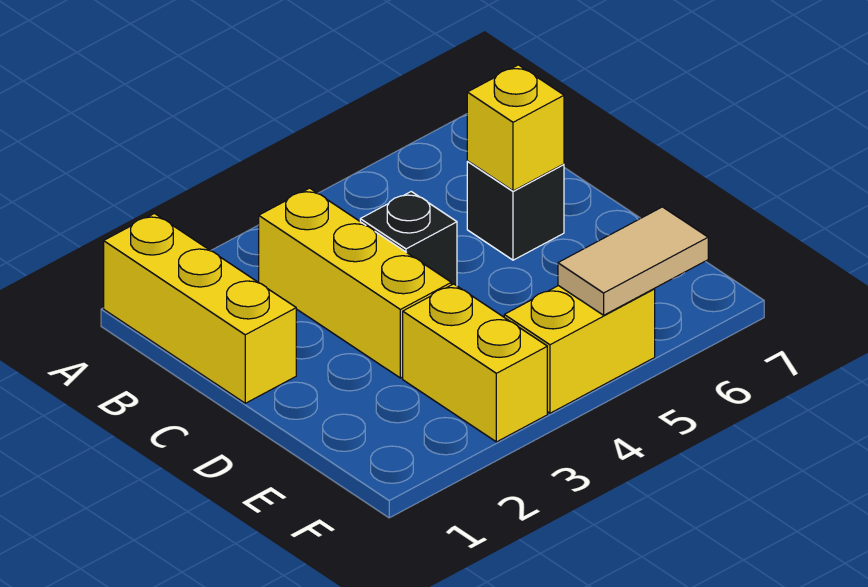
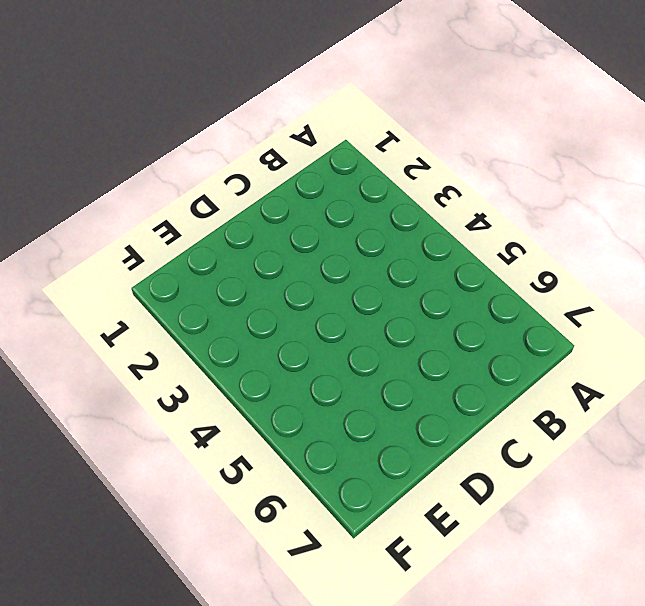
none -> yellow brick A1:C1 level 1
none -> yellow brick B3:D3 level 1

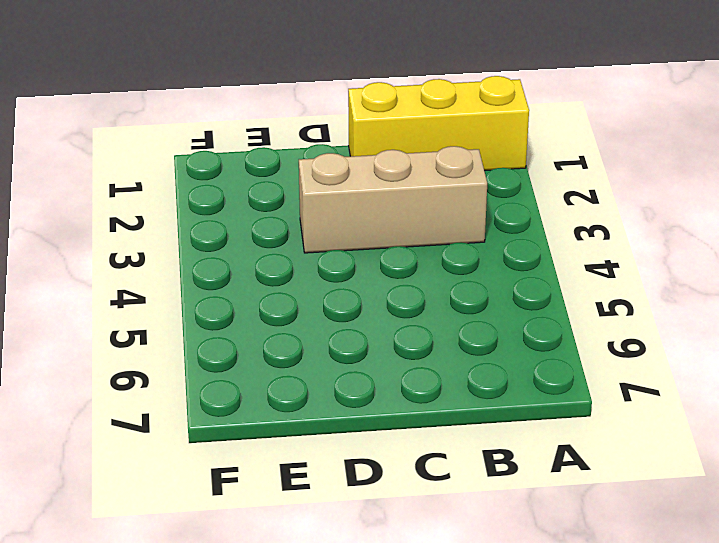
tan brick B3:D3 level 1 -> yellow brick B3:D3 level 1
none -> black brick C4 level 1
none -> black brick C6 level 1

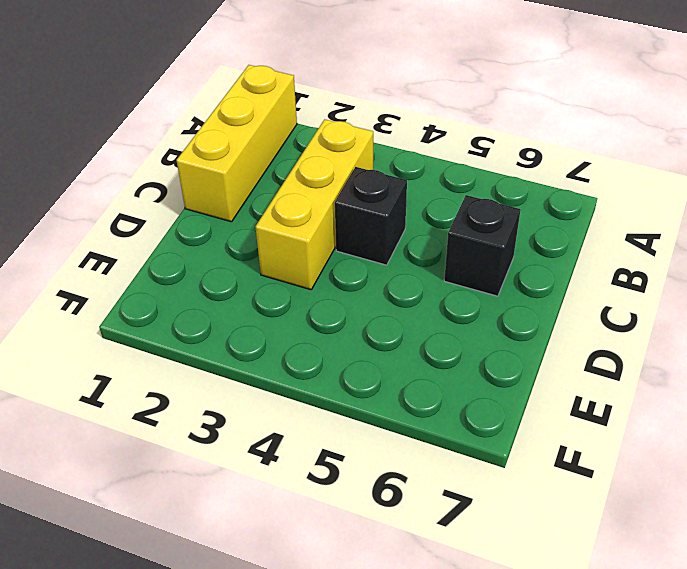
none -> yellow brick E3:F3 level 1
none -> yellow brick F4:F5 level 1

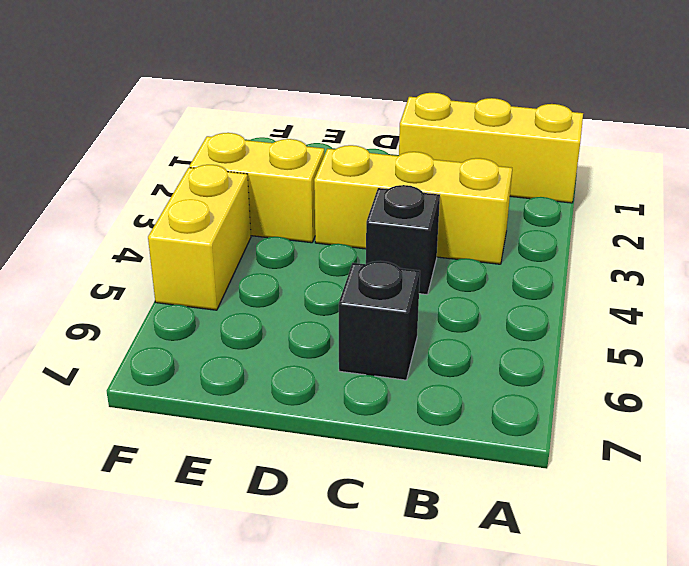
none -> yellow brick C6 level 2
none -> tan tile F5:F6 level 2

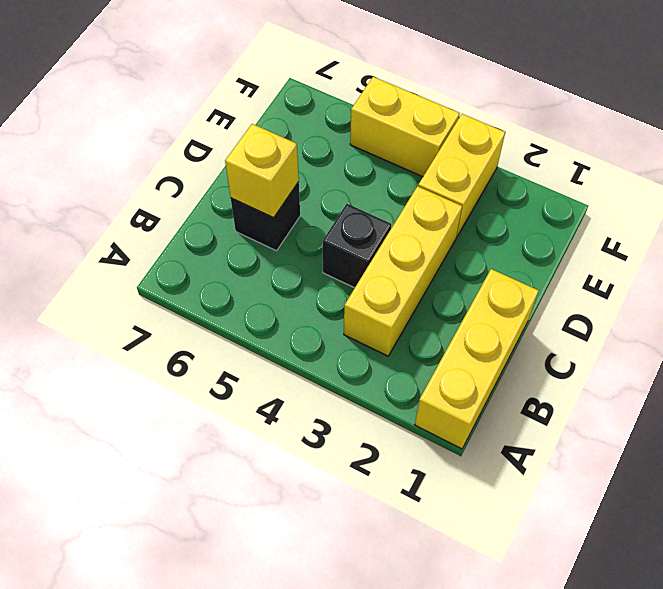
none -> tan tile F5:F6 level 2

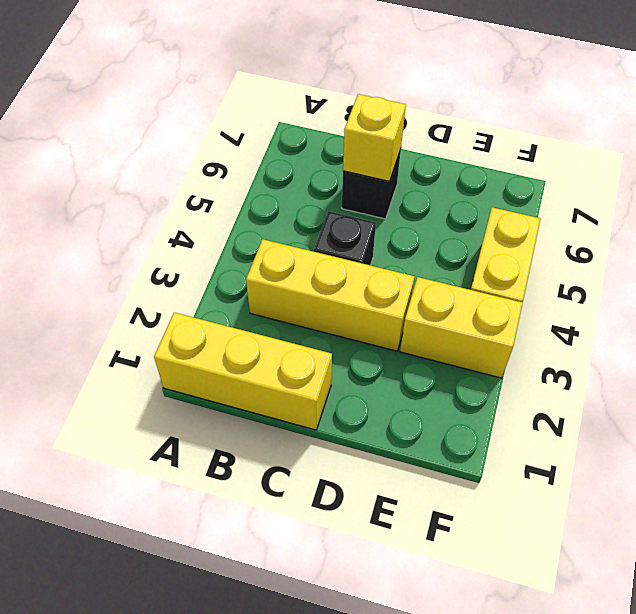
none -> tan tile F5:F6 level 2

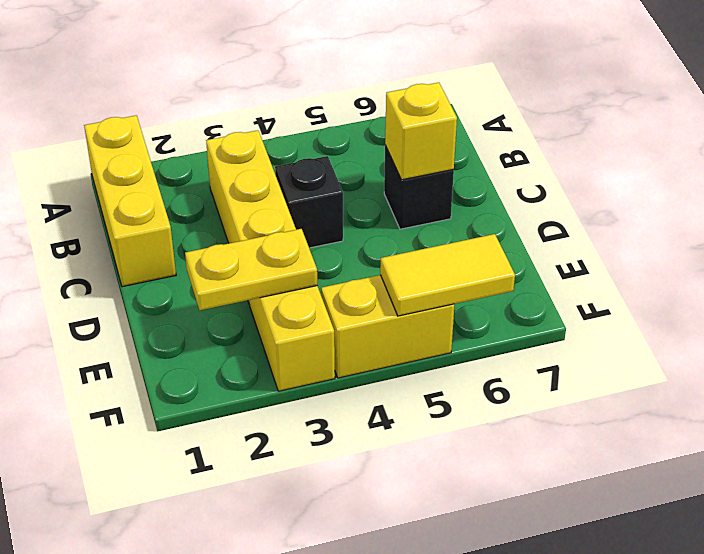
yellow plate E2:E3 level 2 -> none
yellow tile F5:F6 level 2 -> tan tile F5:F6 level 2

